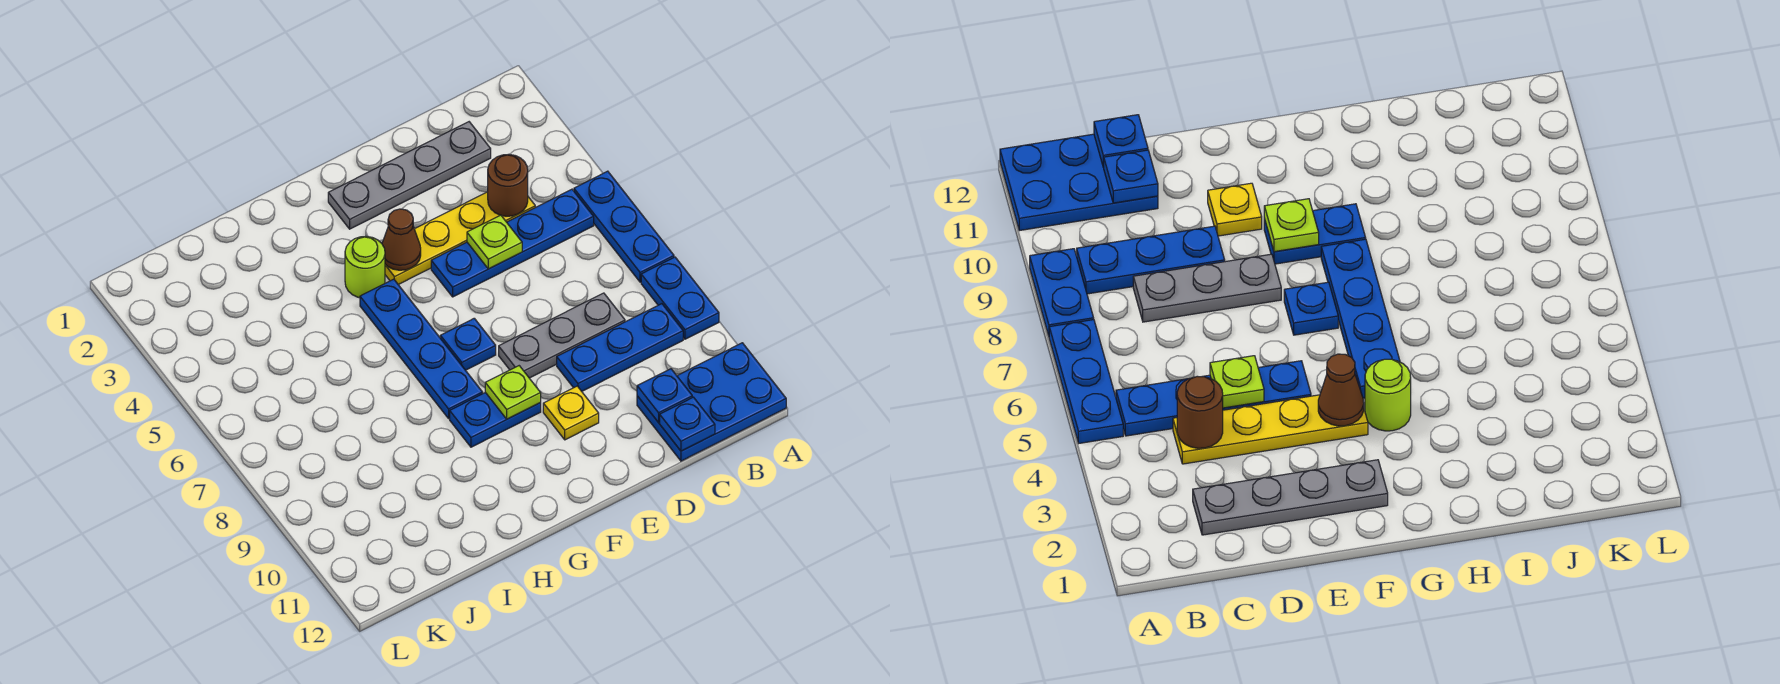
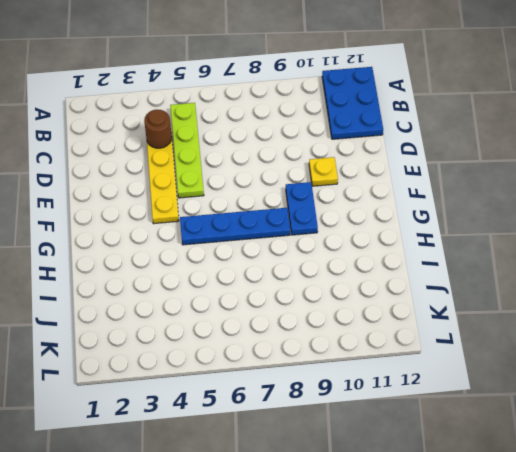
lime plate B5:E5 level 1 -> blue plate B5:E5 level 1
none -> blue plate A5:A7 level 1
none -> blue plate A8:A9 level 1
none -> blue plate B9:D9 level 1

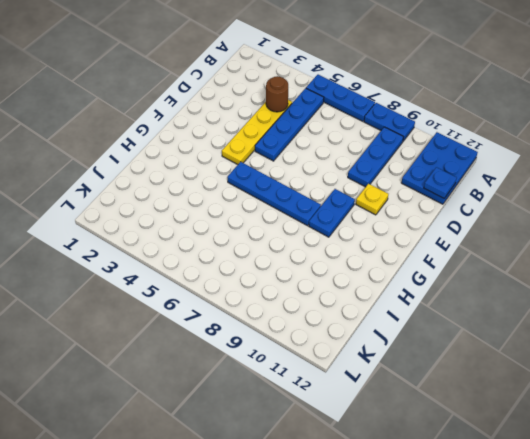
none -> grey plate C2:F2 level 1
none -> grey plate C8:E8 level 1
none -> blue plate F7 level 1

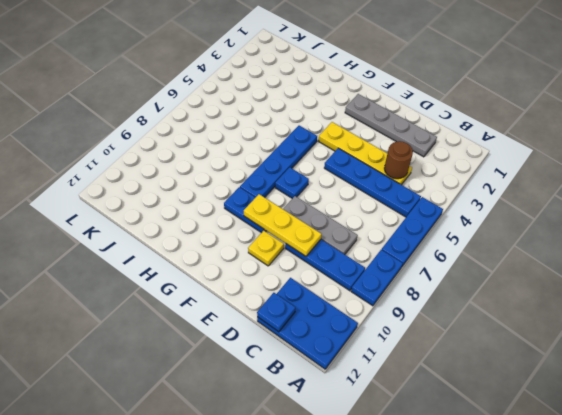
yellow plate D9:F9 level 2 -> lime plate F9 level 2
none -> lime round brick G4 level 1
none -> blue plate C11 level 2
none -> lime plate D5 level 2

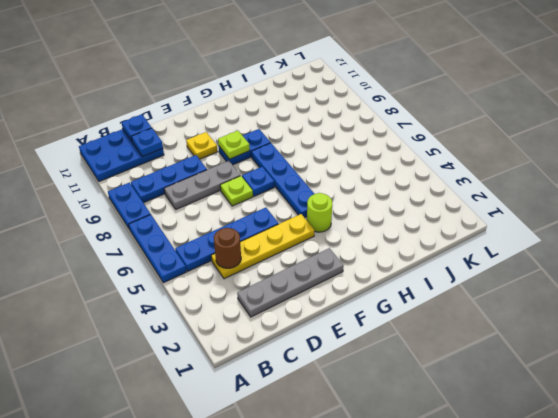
lime plate E7 level 1 -> lime plate D5 level 2
none -> brown cone F4 level 2

